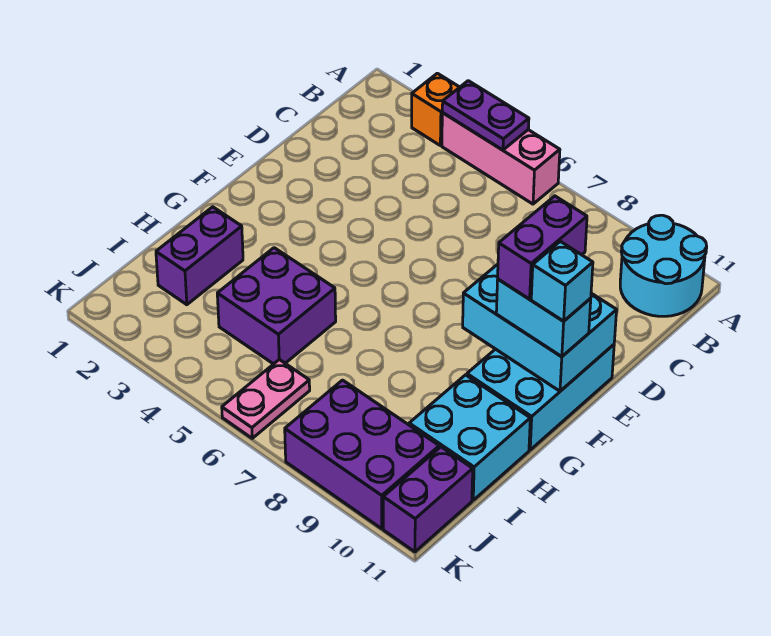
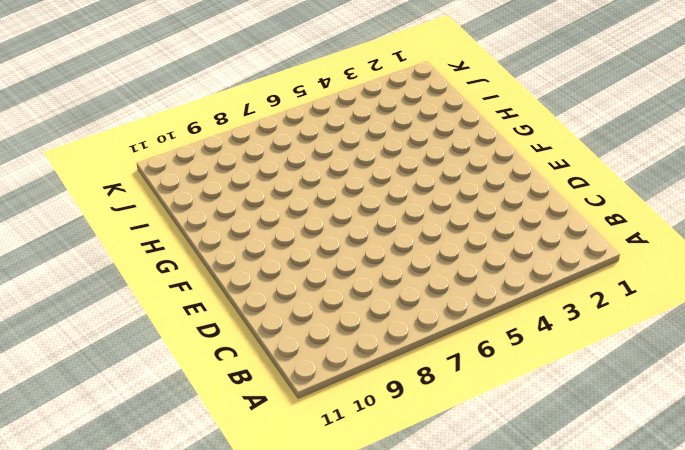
none -> orange brick A3 level 1
none -> pink brick A4:A6 level 1
none -> cyan round brick A10:B11 level 1

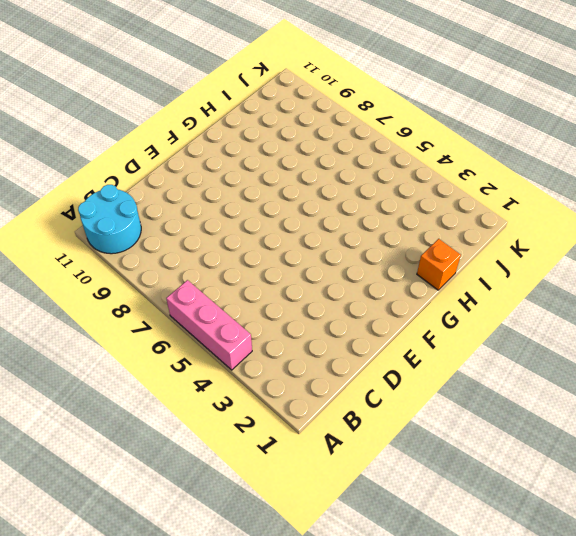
orange brick H1 level 1 -> orange brick A3 level 1
none -> cyan brick E10:G11 level 1
none -> purple brick H2:I2 level 1
none -> purple brick H4:I5 level 1

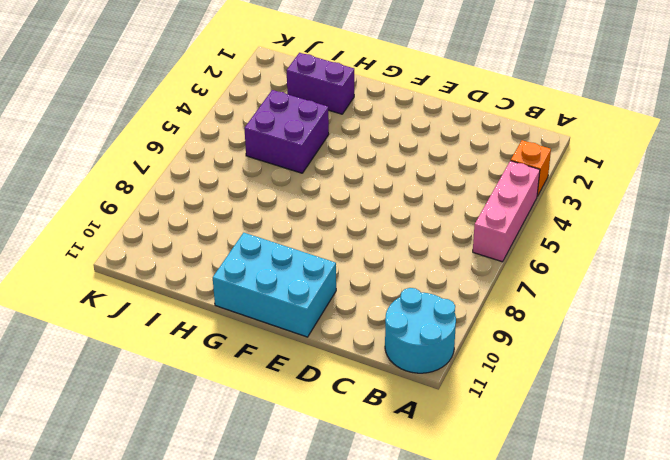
none -> cyan brick H10:I11 level 1
none -> pink plate J6:K6 level 1
none -> purple brick J8:K10 level 1

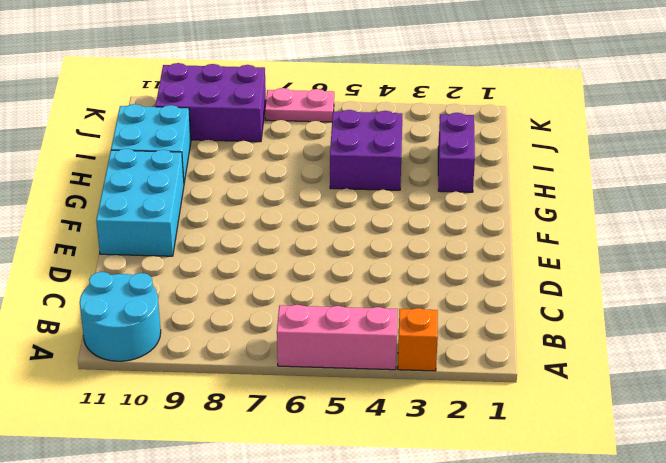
pink plate K6:K7 level 1 -> pink plate J6:K6 level 1
none -> purple brick J11:K11 level 1
none -> purple plate A4:A5 level 2
none -> cyan brick E9:F11 level 2

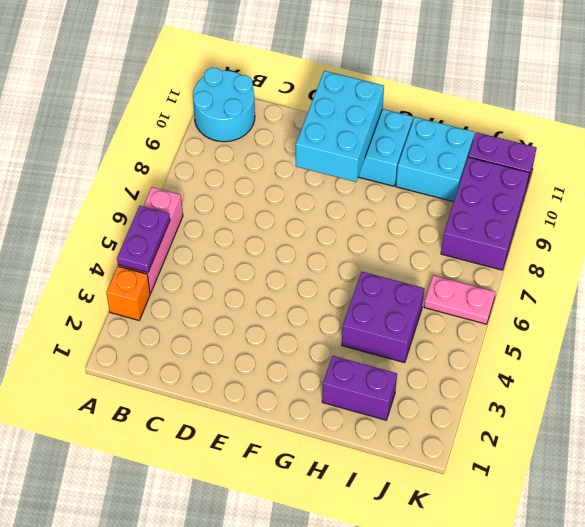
none -> cyan brick F10:F11 level 3
none -> purple brick E10:F10 level 4
none -> cyan brick F11 level 4

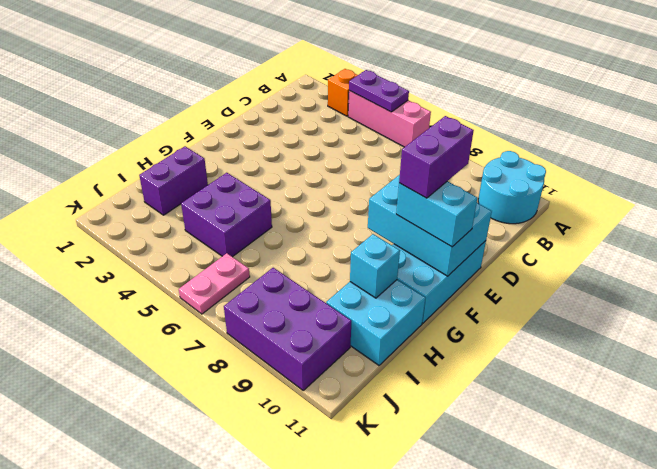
cyan brick H10 level 2 -> cyan brick F11 level 4
none -> purple brick J11:K11 level 1

